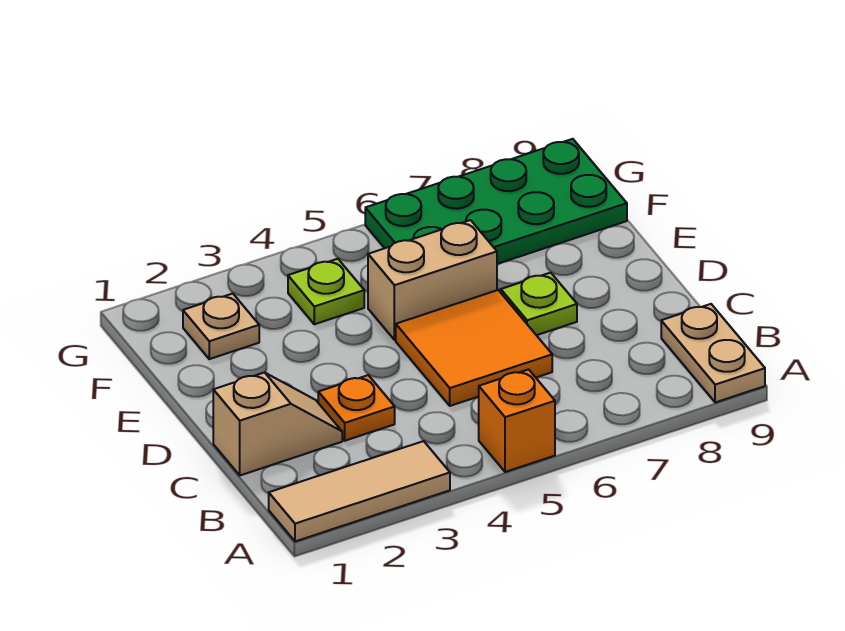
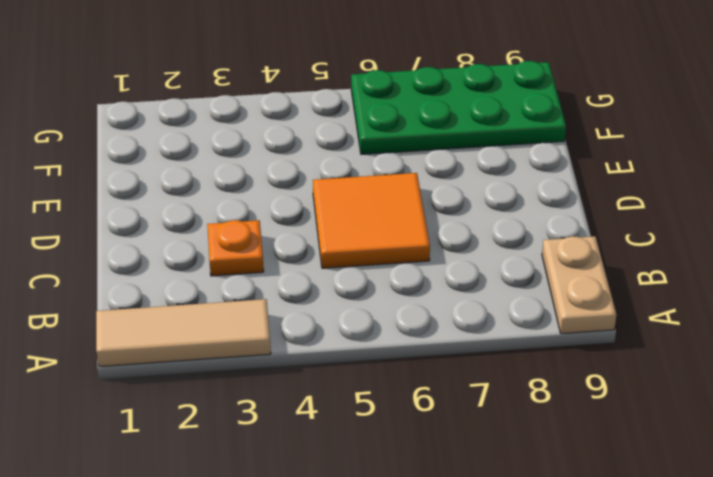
none -> orange brick A5 level 1
none -> tan slope C1:C2 level 1 top 1

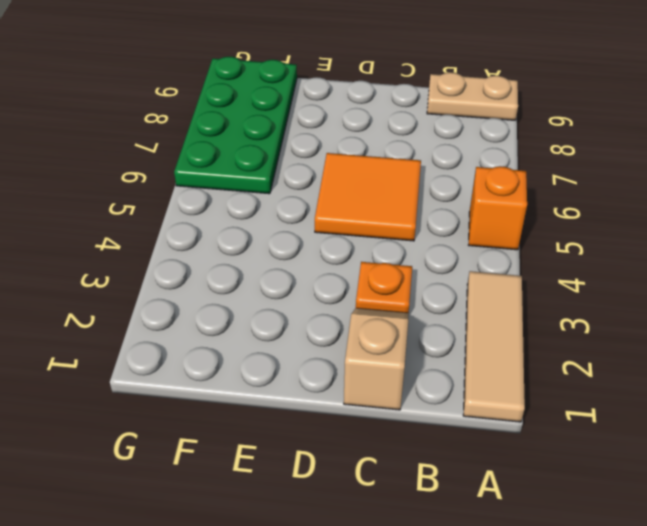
none -> lime plate D7 level 1
none -> tan brick E5:E6 level 1

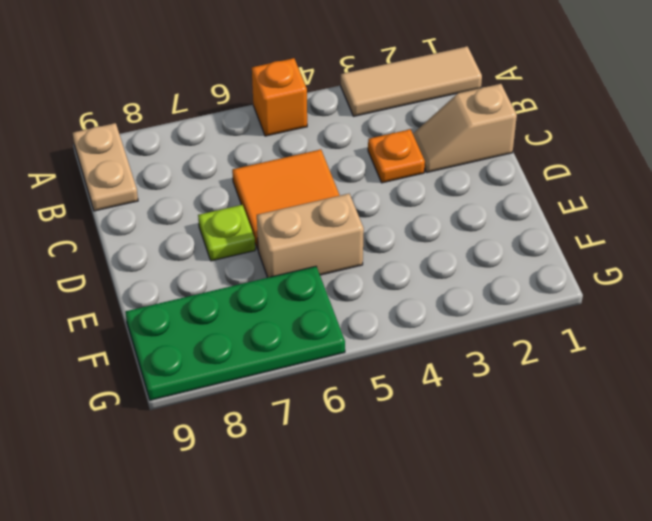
none -> tan plate F2 level 1
none -> lime plate F4 level 1

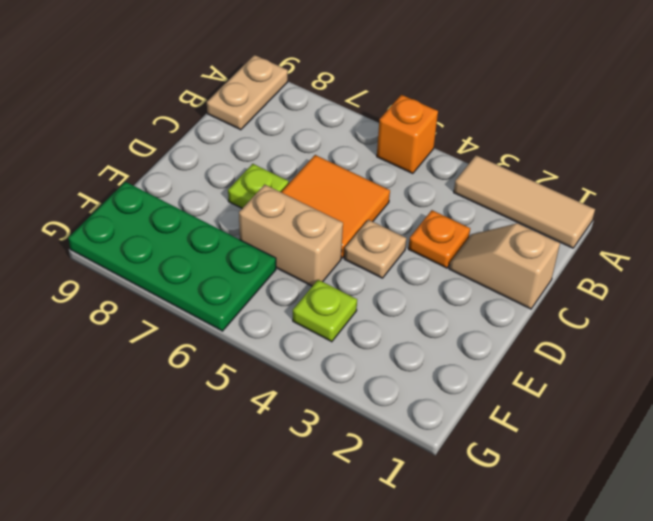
tan plate D4 level 1 -> tan plate F2 level 1

